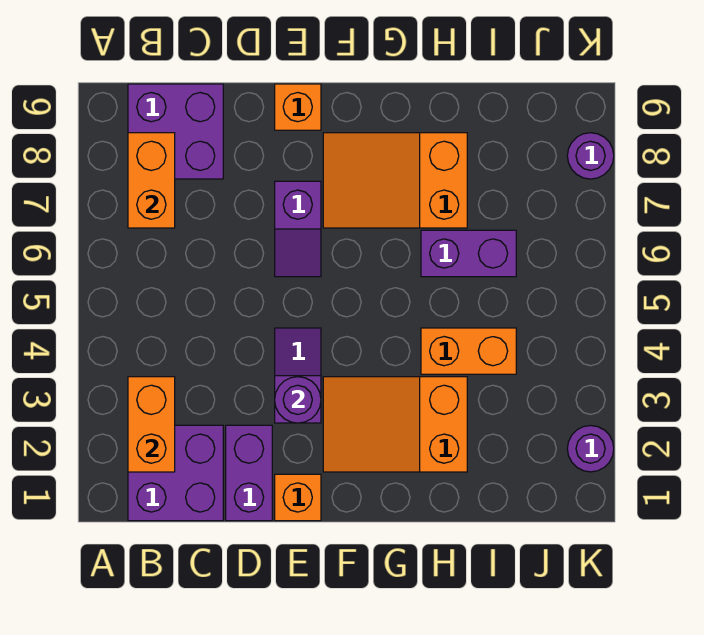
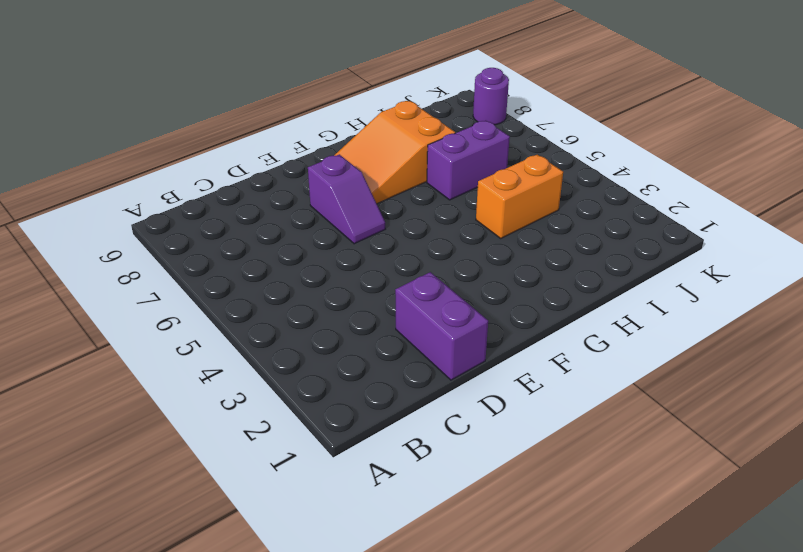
none -> purple brick B1:C2 level 1
none -> purple brick B8:C9 level 1
none -> orange brick E1 level 1

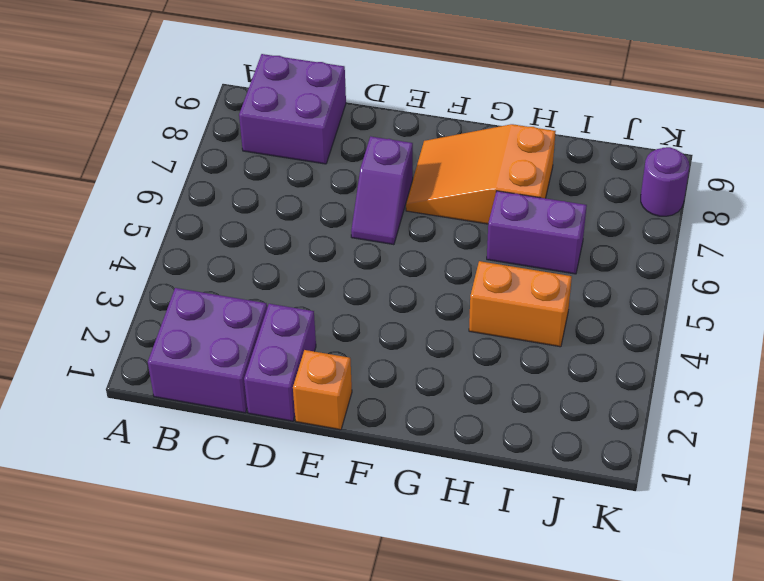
none -> purple slope E3:E4 level 1 top 3
none -> orange brick E9 level 1
none -> orange slope F2:H3 level 1 top H

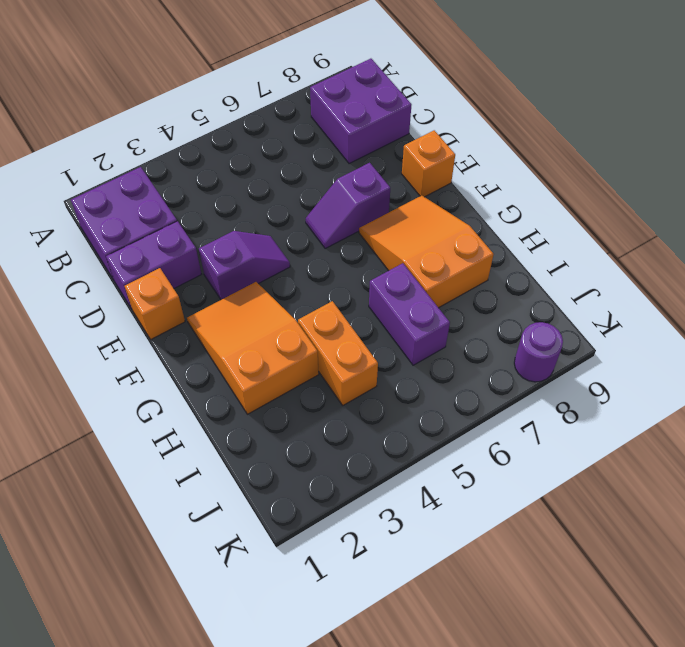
none -> purple round brick K2 level 1
none -> orange brick B2:B3 level 2
none -> orange brick B7:B8 level 2

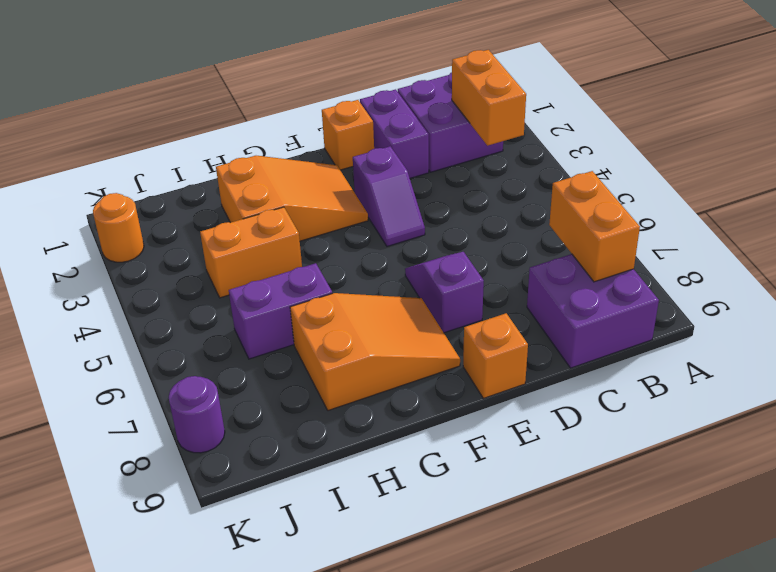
orange round brick K2 level 1 -> purple round brick K2 level 1
none -> purple round brick E3 level 2

